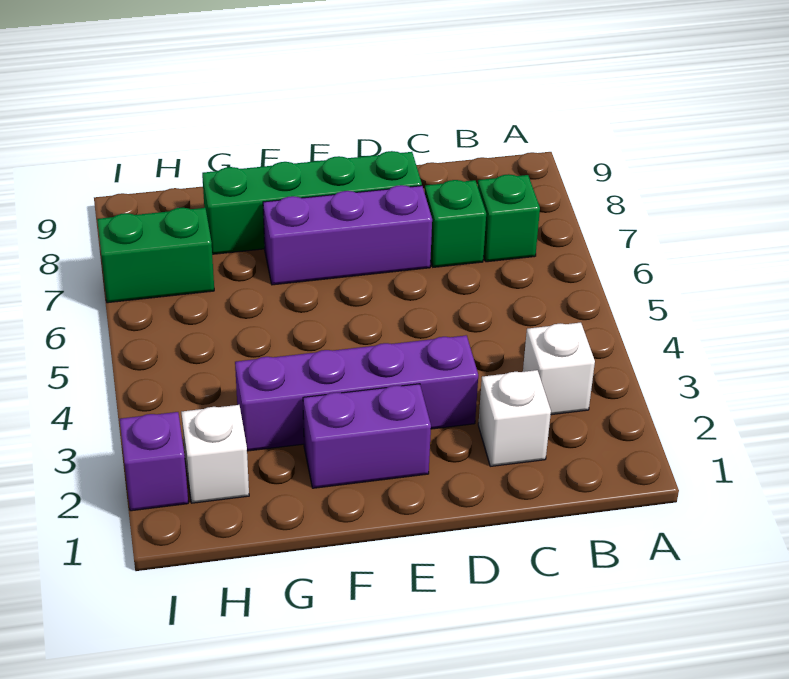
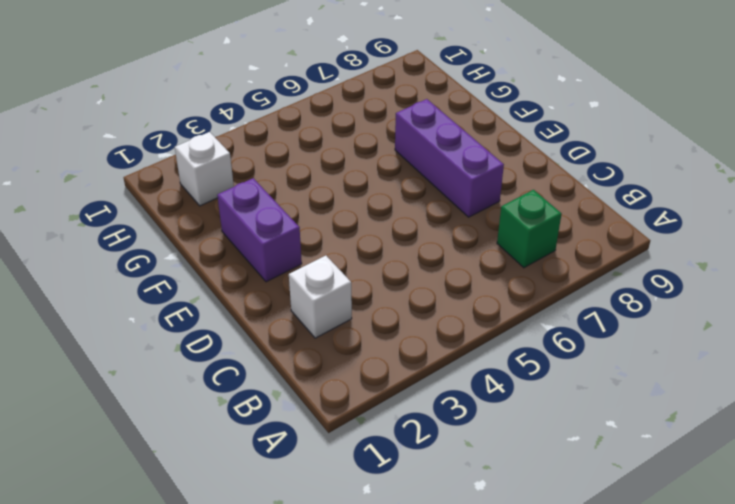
none -> white brick B3 level 1
none -> green brick C7 level 1

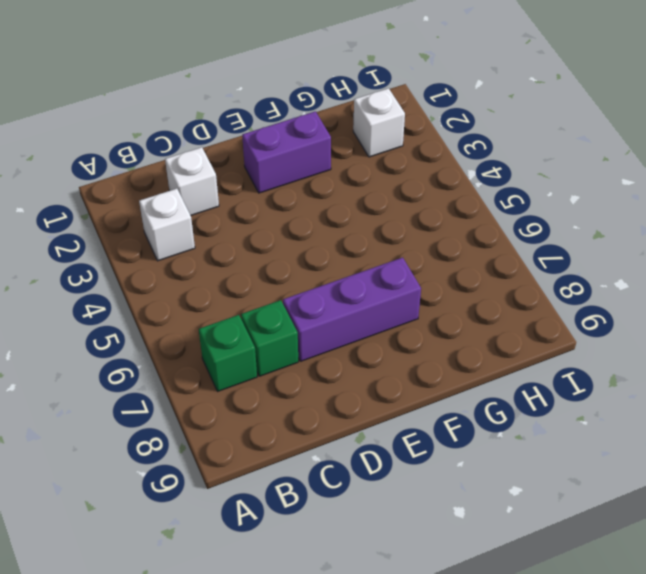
none -> purple brick D3:G3 level 1
none -> green brick D8:G8 level 1

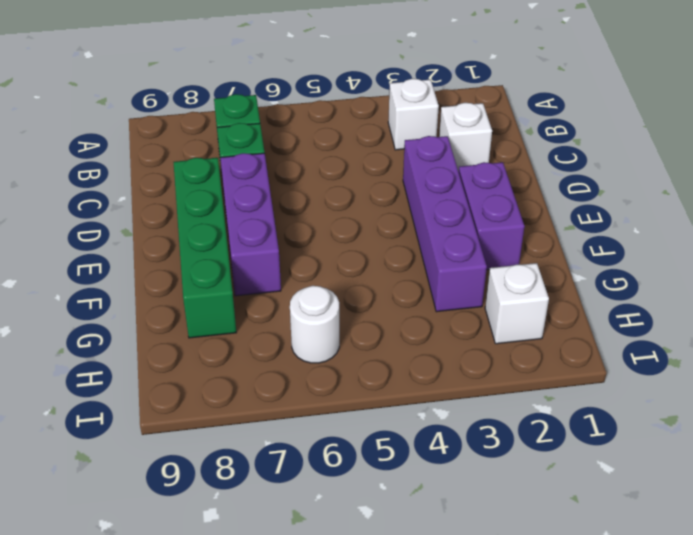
white round brick H6 level 1 -> none
none -> green brick H7:I7 level 1
none -> purple brick I2 level 1

